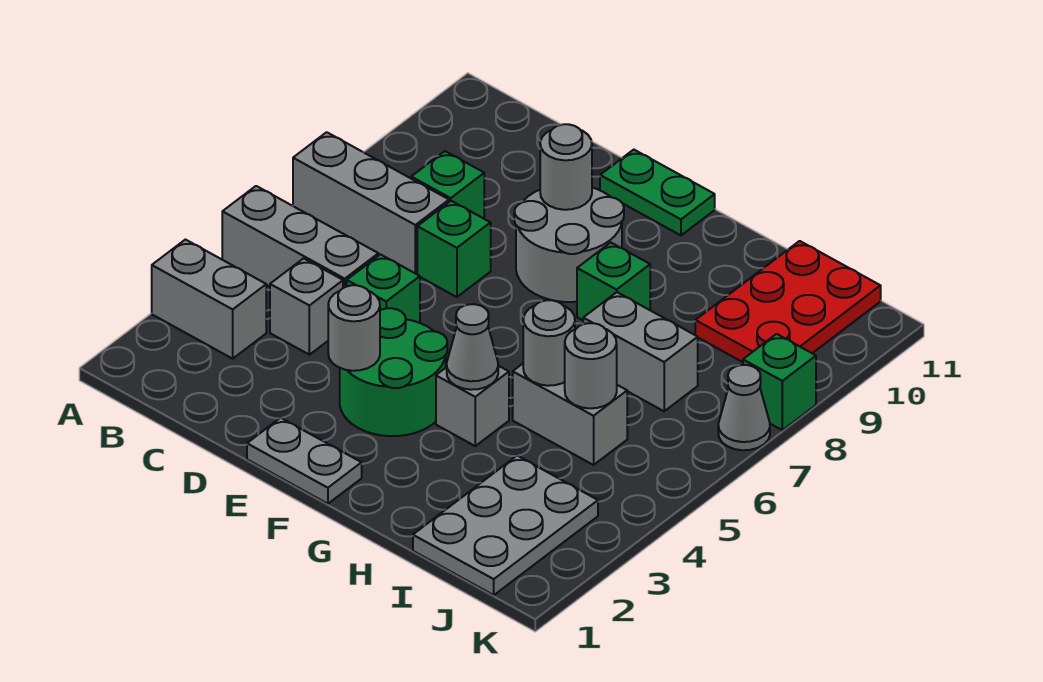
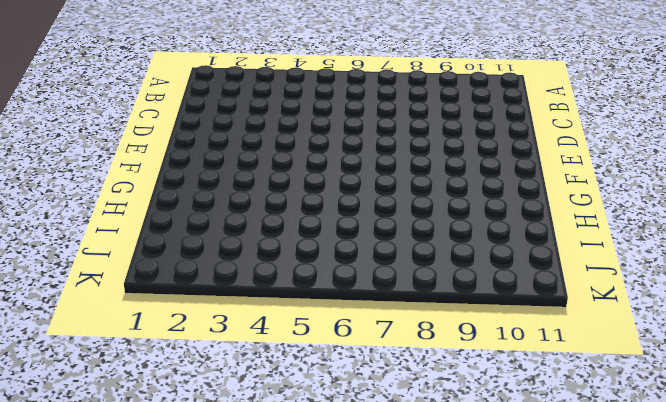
none -> grey brick A3:B3 level 1
none -> grey brick A5:C5 level 1
none -> grey brick A7:C7 level 1

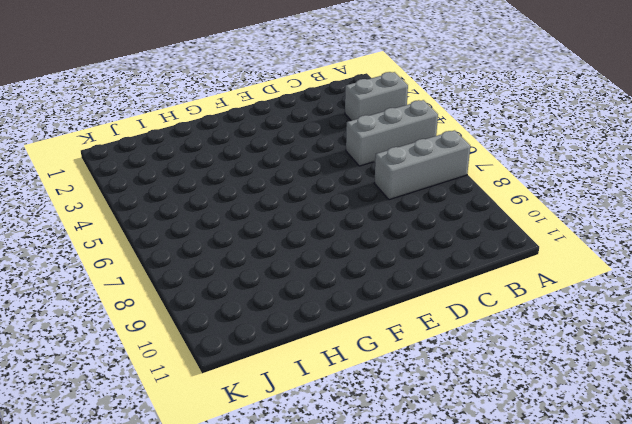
none -> grey brick C4 level 1
none -> green brick C8 level 1
none -> green brick D5 level 1

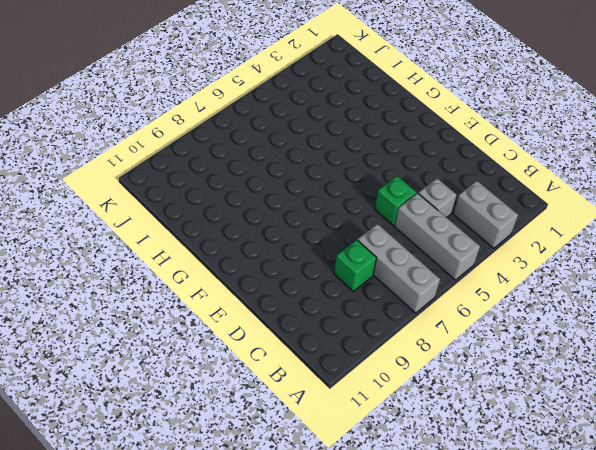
none -> green brick D7 level 1
none -> grey plate E1:F1 level 1
none -> green round brick E3:F4 level 1

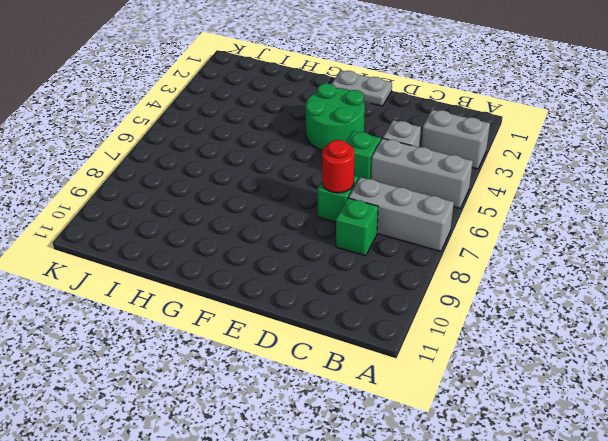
red round brick D7 level 2 -> none
none -> grey round brick E8:F9 level 1
none -> green plate E11:F11 level 1
none -> grey brick G4 level 1

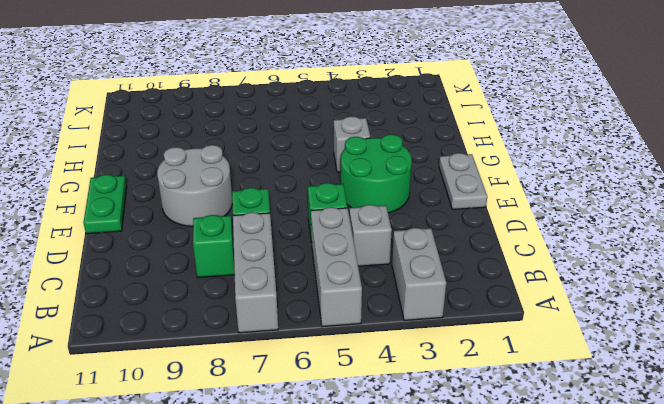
none -> green brick G8 level 1
none -> grey brick H5:I5 level 1
none -> grey brick H7:I7 level 1

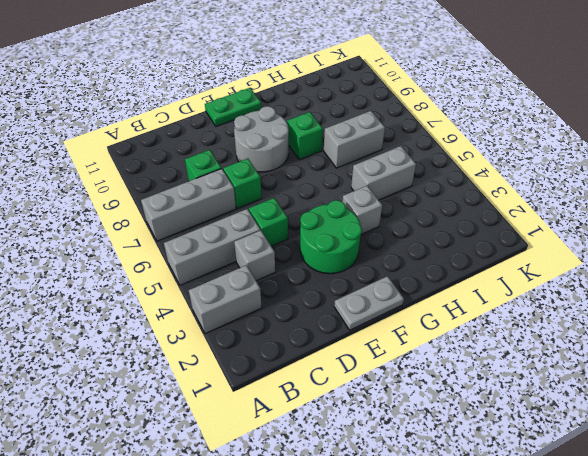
none -> grey plate I1:J3 level 1
none -> red plate I9:J11 level 1
none -> grey cone K7 level 1

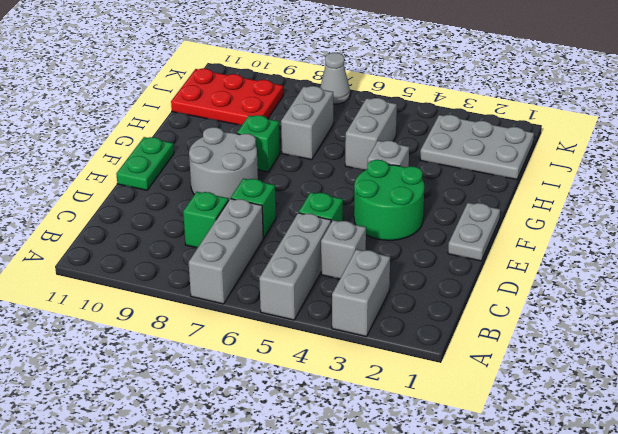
none -> green brick K8 level 1
none -> grey round brick E3 level 2
none -> grey round brick E9 level 2

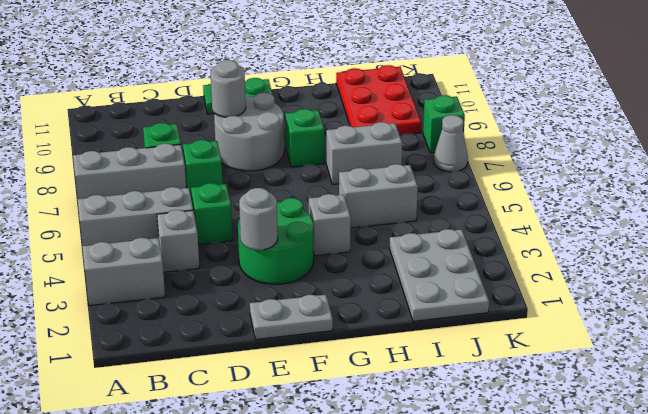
none -> grey cone G4 level 2
none -> grey round brick H5 level 2
none -> grey round brick I5 level 2

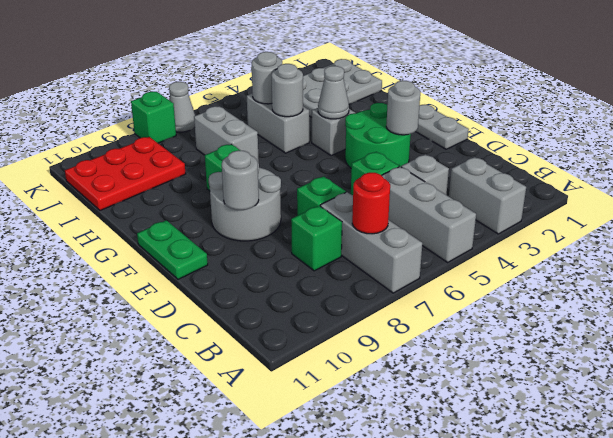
red round brick B7 level 2 -> none

